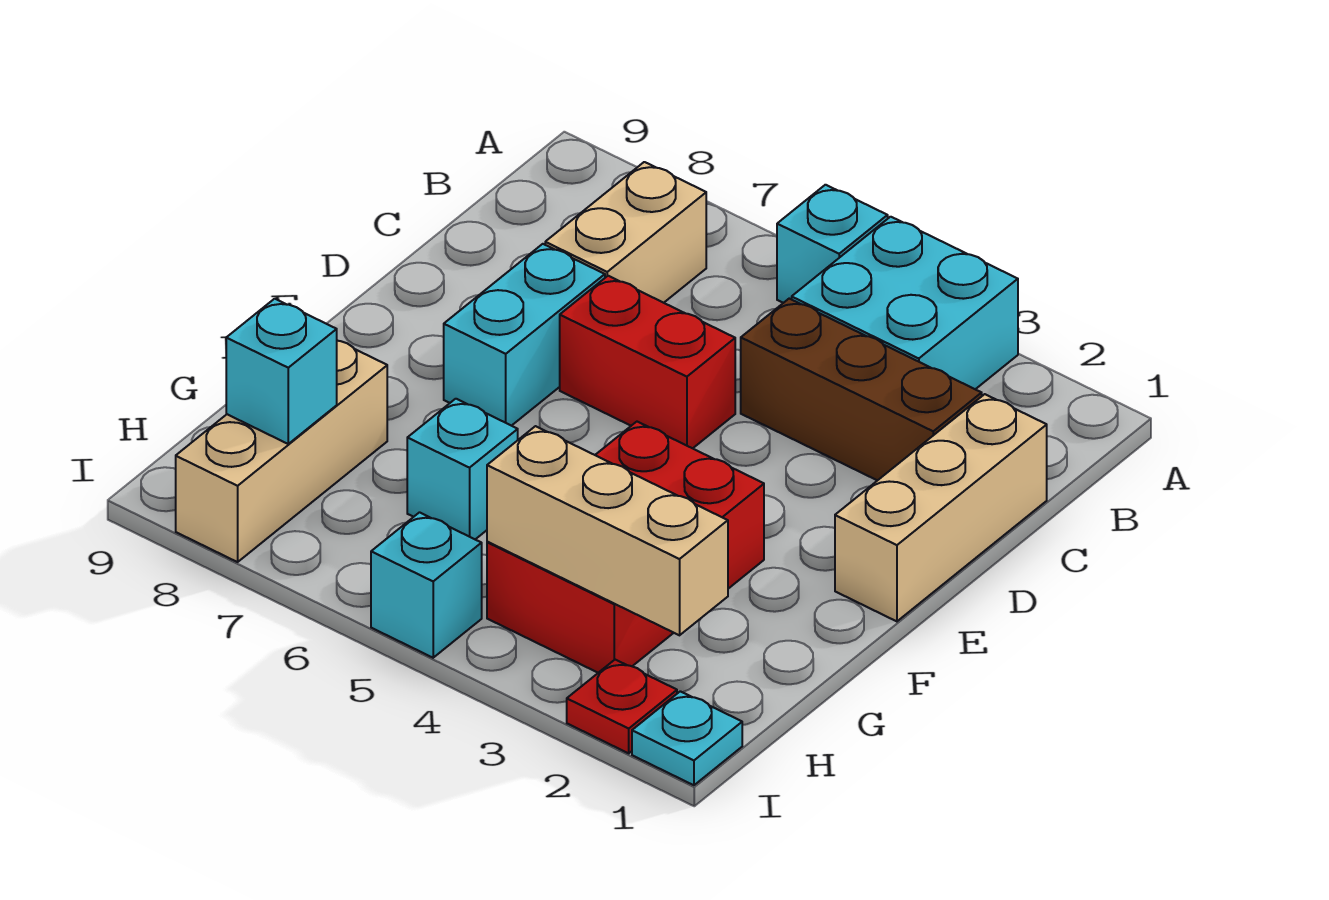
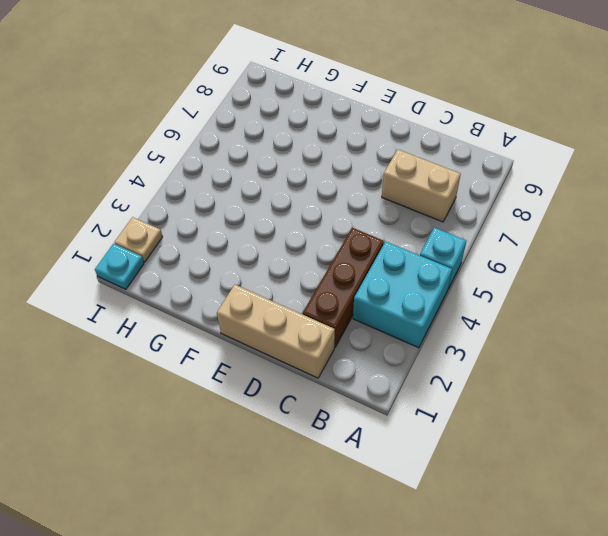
tan plate I2 level 1 -> red plate I2 level 1
none -> red brick D5:D6 level 1
none -> cyan brick D7:E7 level 1
none -> red brick F3:H4 level 1

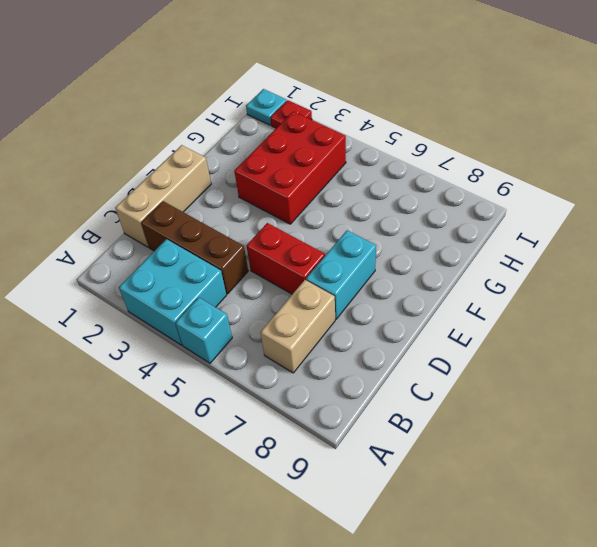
none -> cyan brick G6 level 1
none -> tan brick G8:I8 level 1
none -> cyan brick I5 level 1

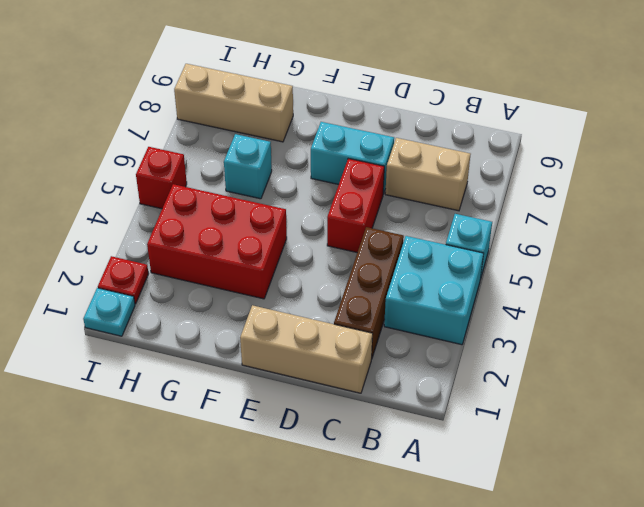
red brick I5 level 1 -> cyan brick I5 level 1
none -> tan brick H2:H4 level 2
none -> cyan brick H8 level 2

